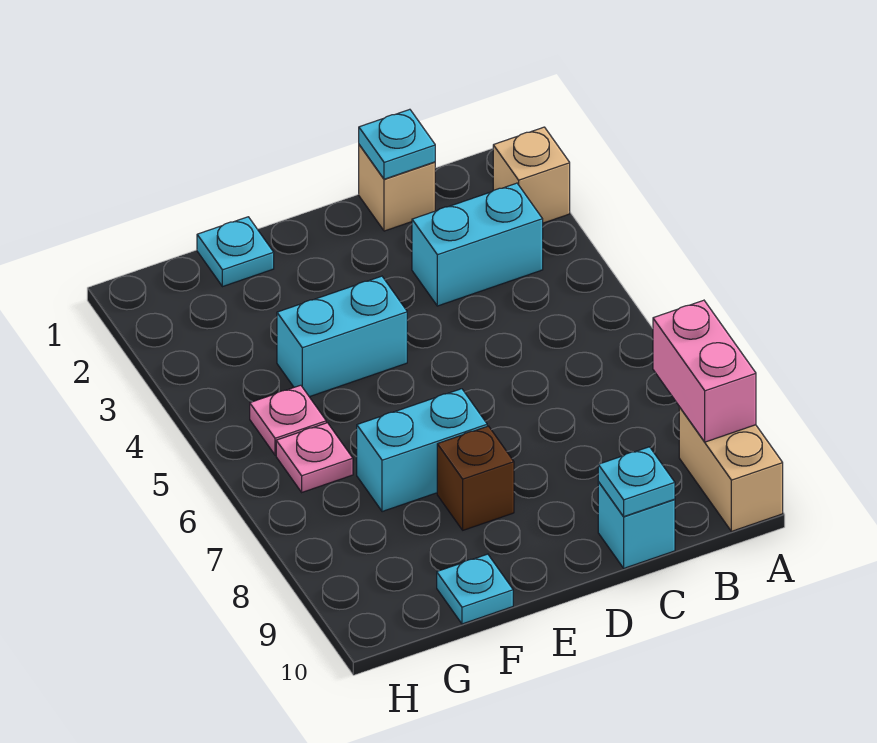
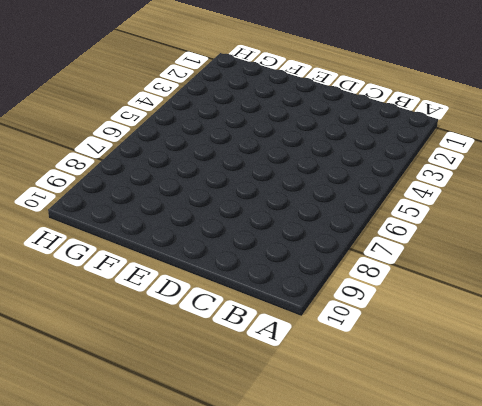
none -> tan brick A2 level 1
none -> tan brick A9:A10 level 1
none -> cyan brick B3:C3 level 1

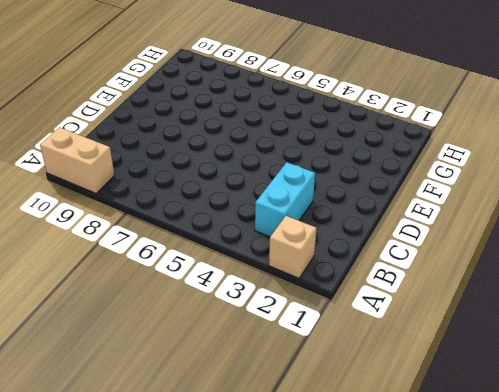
none -> tan brick C1 level 1
none -> cyan brick C10 level 1
none -> cyan brick E4:F4 level 1

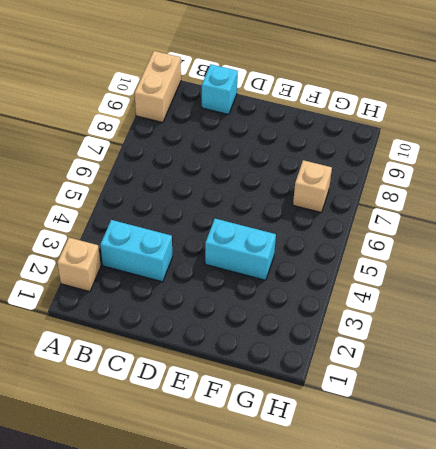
tan brick G7 level 1 -> tan brick C1 level 1
none -> cyan brick E7:F7 level 1
none -> brown brick E8 level 1
none -> cyan plate F1 level 1

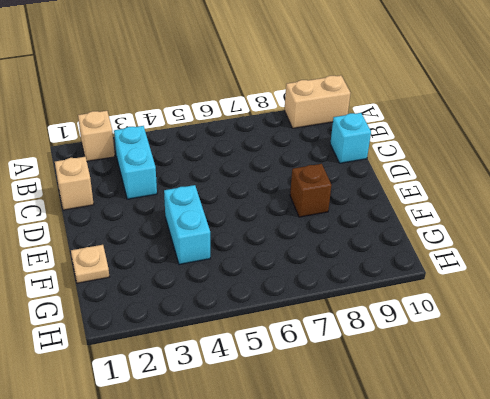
tan plate F1 level 1 -> cyan plate F1 level 1
none -> cyan brick E7:F7 level 1
none -> cyan plate F10 level 1
none -> pink plate G5 level 1

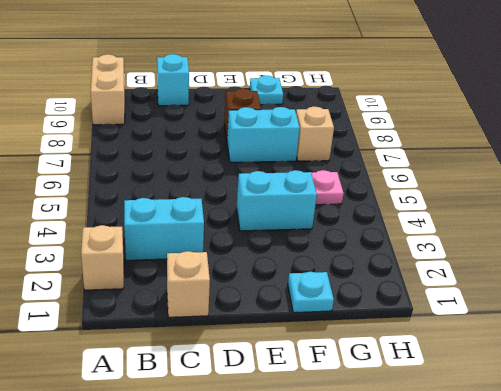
tan brick G7 level 1 -> none
none -> pink plate G6 level 1
none -> pink brick A8:A9 level 2
none -> cyan plate C1 level 2

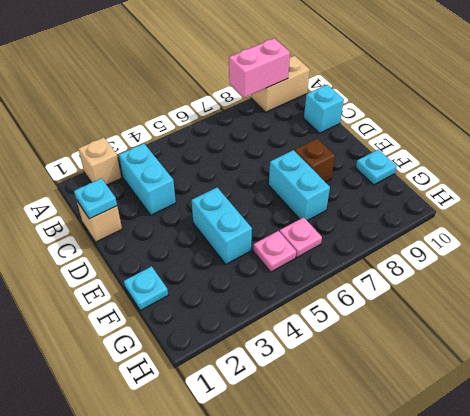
none -> cyan plate C10 level 2

